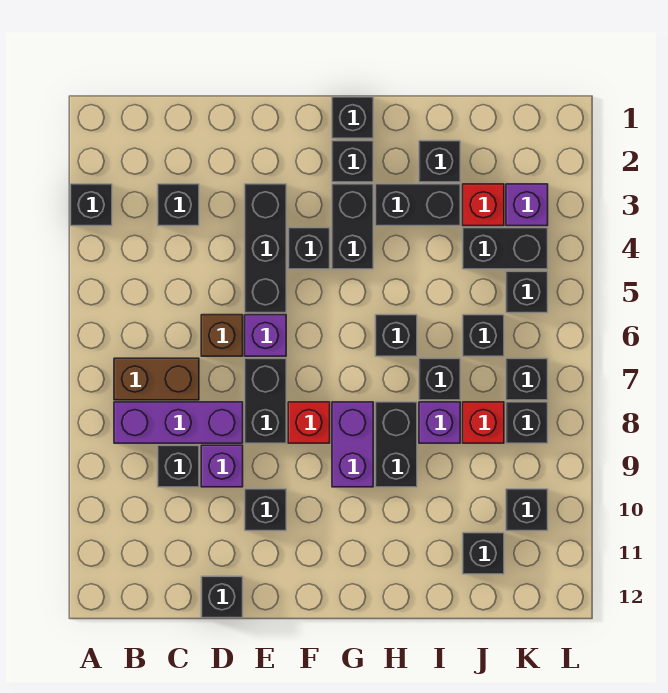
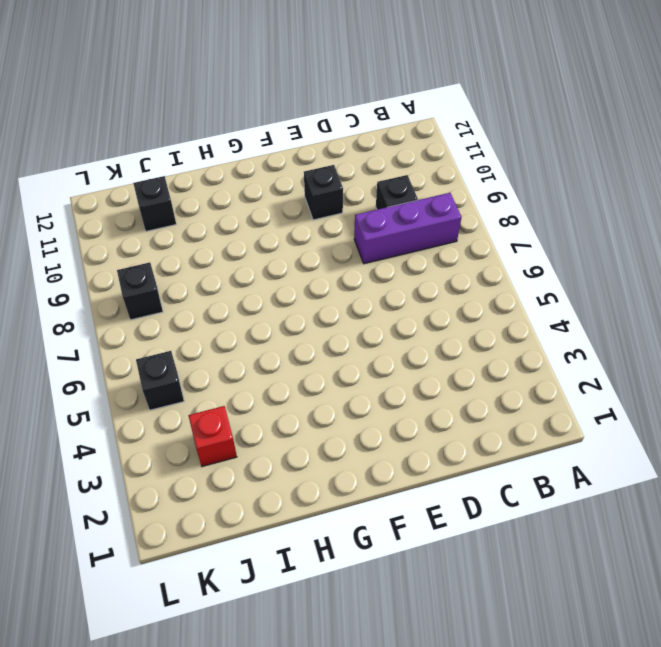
none -> black brick A3 level 1
none -> brown brick B7:C7 level 1
none -> black brick C3 level 1
none -> brown brick D6 level 1

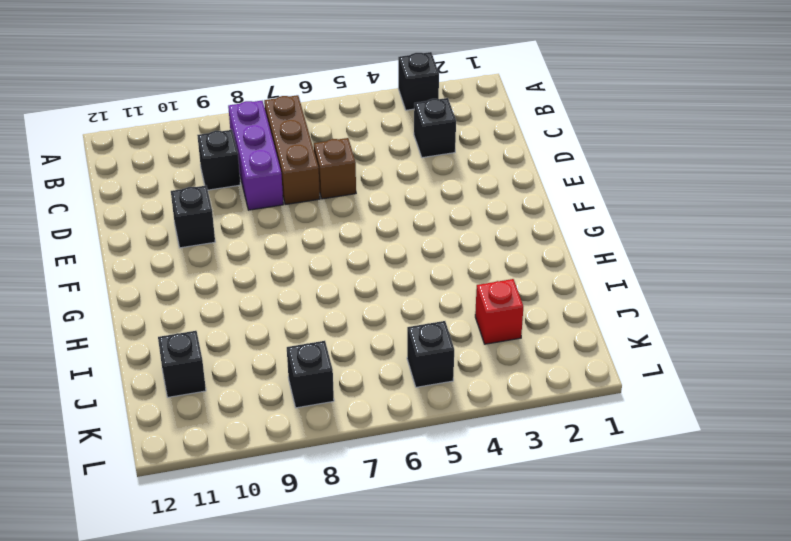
brown brick B7:D7 level 1 -> brown brick B7:C7 level 1
none -> purple brick D9 level 1
none -> black brick D12 level 1
none -> black brick E3:E5 level 1
none -> purple brick E6 level 1

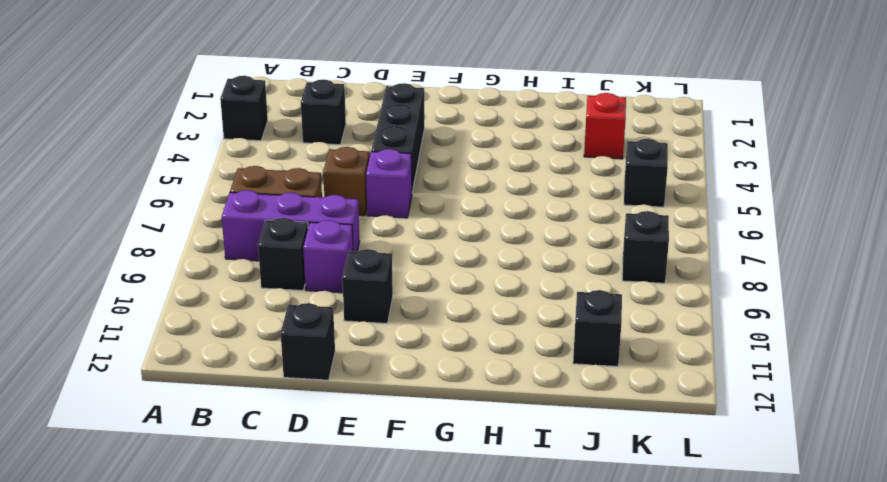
none -> black brick E7:E8 level 1
none -> black brick F4 level 1
none -> red brick F8 level 1
none -> black brick G1 level 1

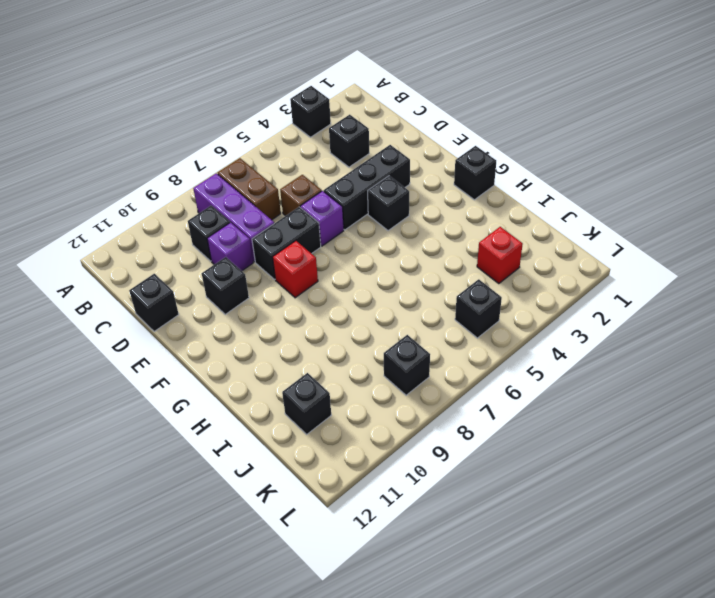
none -> black brick G2 level 1
none -> black brick G3:G4 level 1
none -> purple brick G8:G9 level 1
none -> black brick H3:I3 level 1

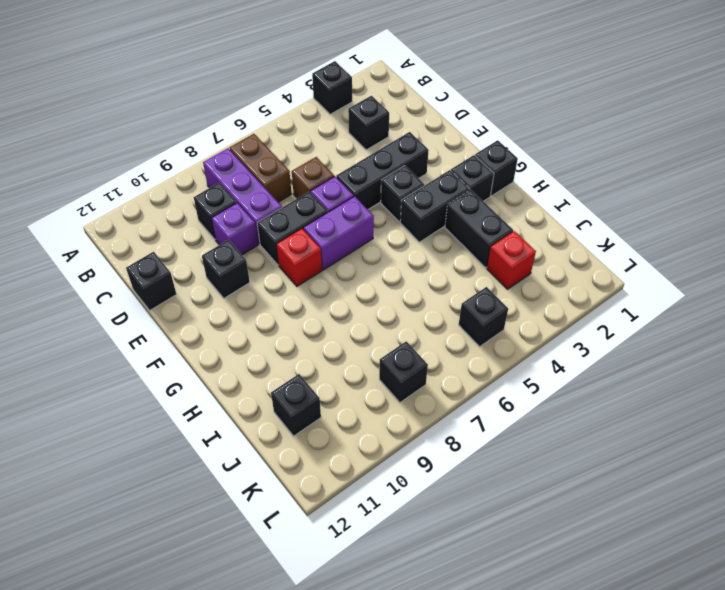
purple brick F6:F7 level 1 -> purple brick G8:G9 level 1
none -> black brick H6 level 1
none -> black brick H8:H9 level 1
none -> black brick I2 level 1
none -> black brick I7 level 1

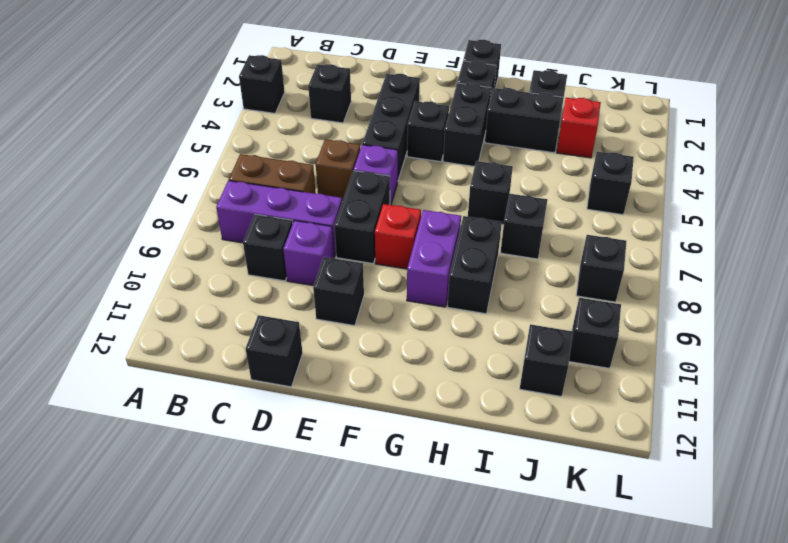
none -> purple brick I8 level 1
none -> black brick J4:K4 level 1
none -> black brick J6 level 1
none -> red brick J8 level 1

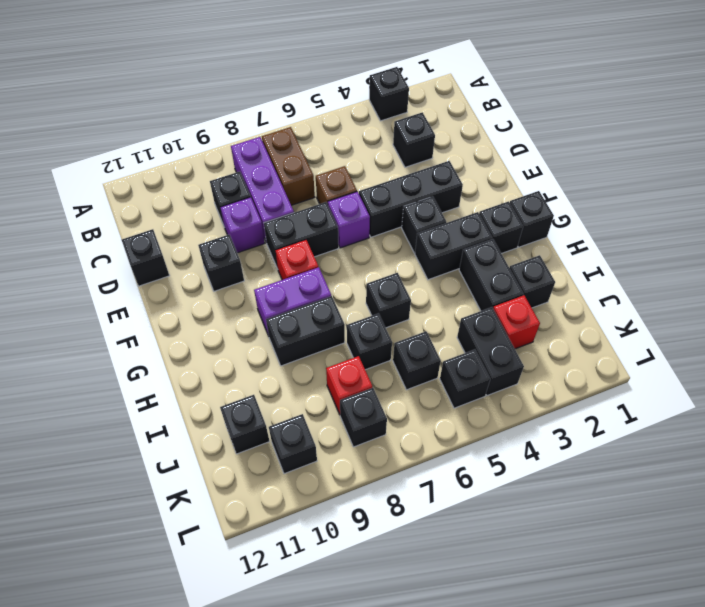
none -> purple brick I8 level 1
none -> purple brick K3 level 1
none -> black brick K7 level 1

